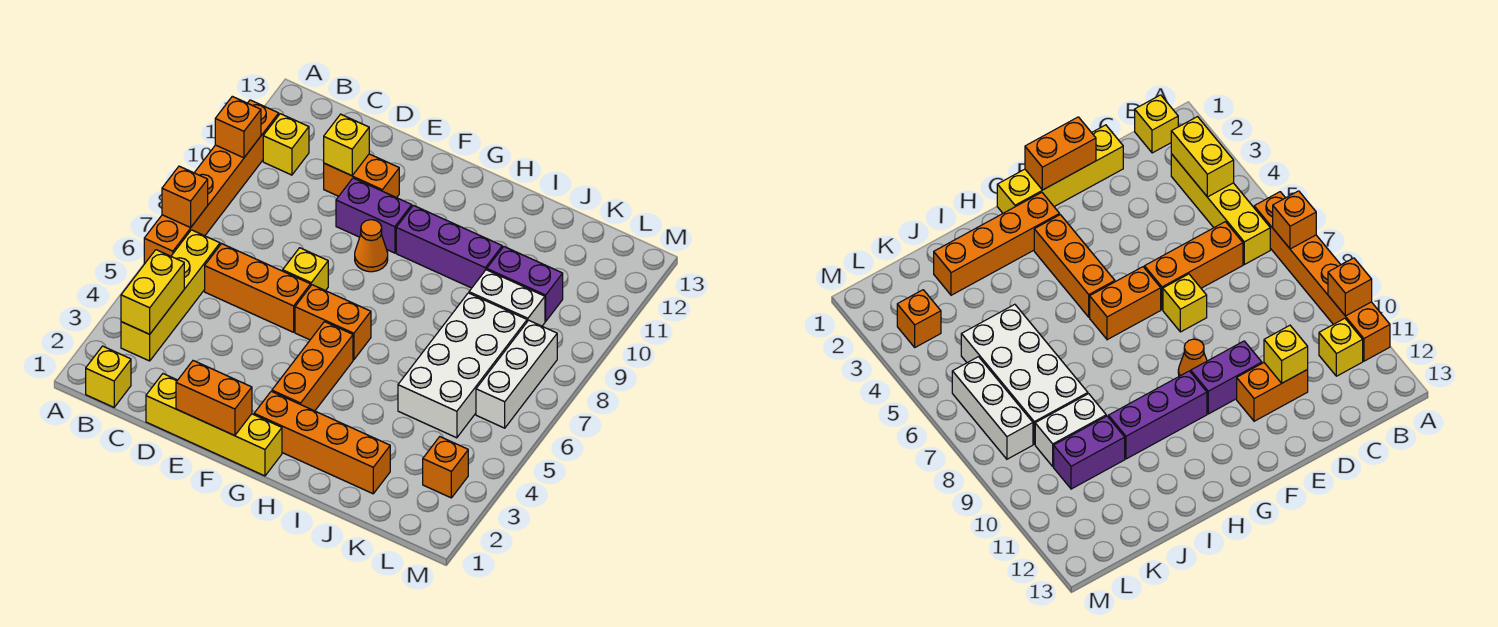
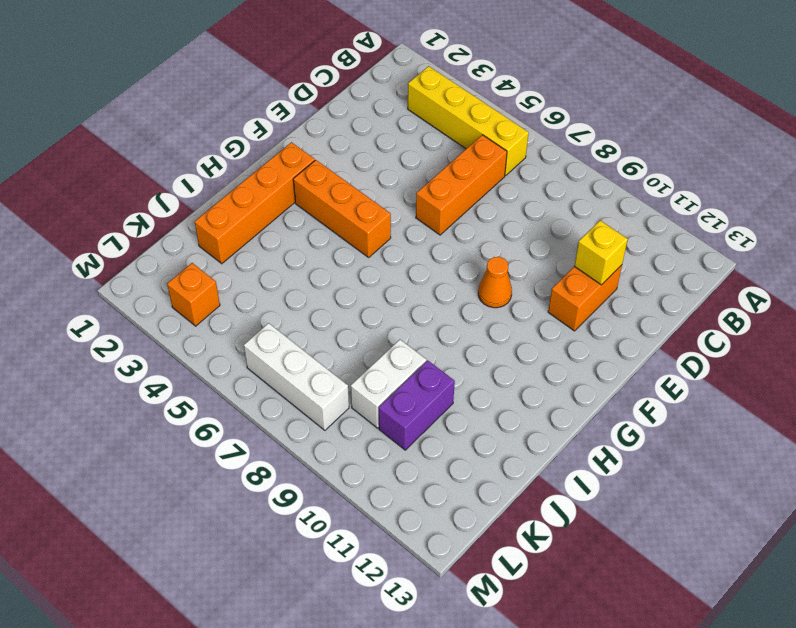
none -> orange brick A6:A11 level 1
none -> yellow brick B1 level 1
none -> yellow brick B11 level 1

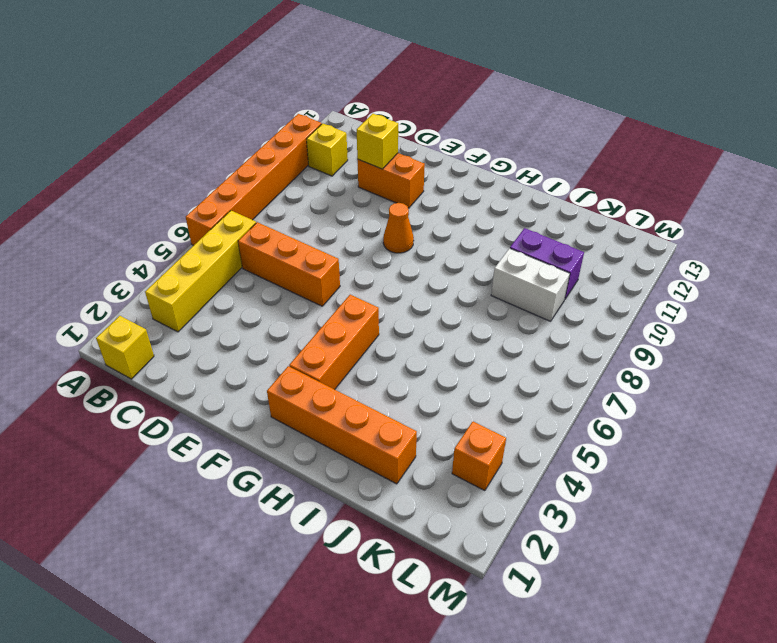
none -> yellow brick D1:G1 level 1
none -> yellow brick E7 level 1
none -> purple brick E10:F10 level 1

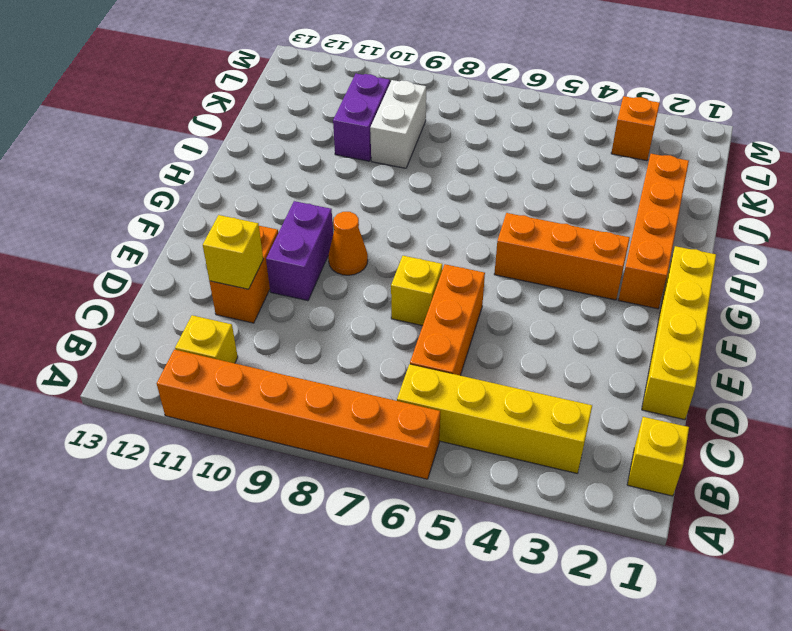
none -> orange brick F6:G6 level 1
none -> purple brick G10:I10 level 1
none -> white brick J5:K8 level 1

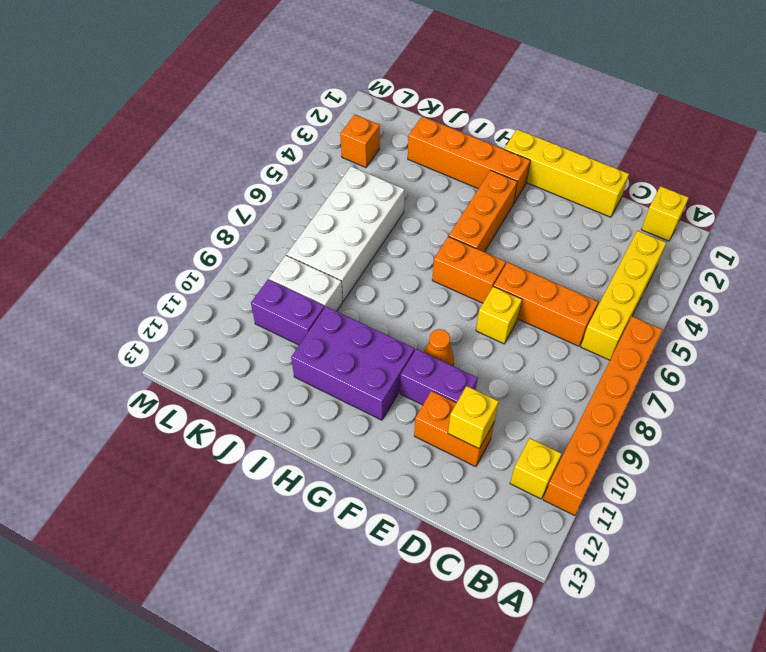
purple brick G10:I11 level 1 -> purple brick G10:I10 level 1
none -> white brick L6:L8 level 1
none -> orange brick A7 level 2
none -> orange brick A10 level 2

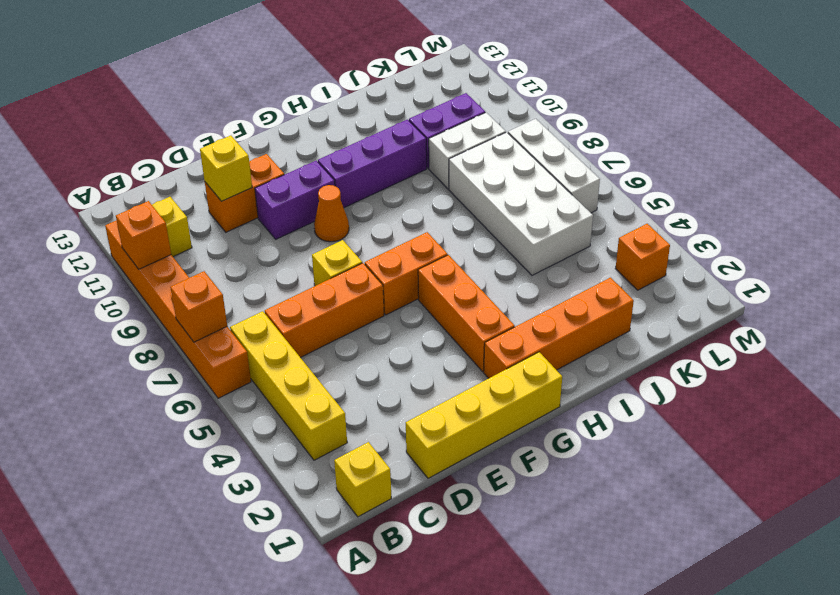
none -> yellow brick B3:B4 level 2
none -> orange brick E1:F1 level 2

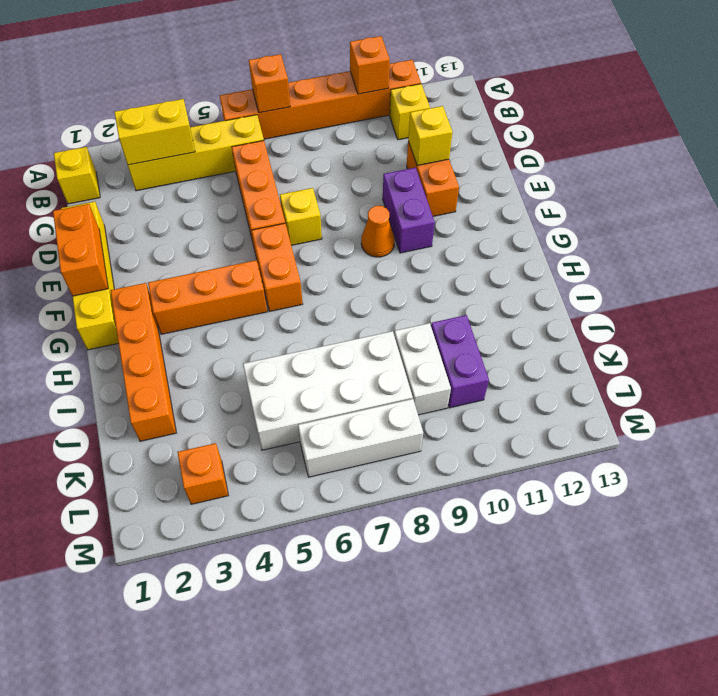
none -> purple brick G10:I10 level 1

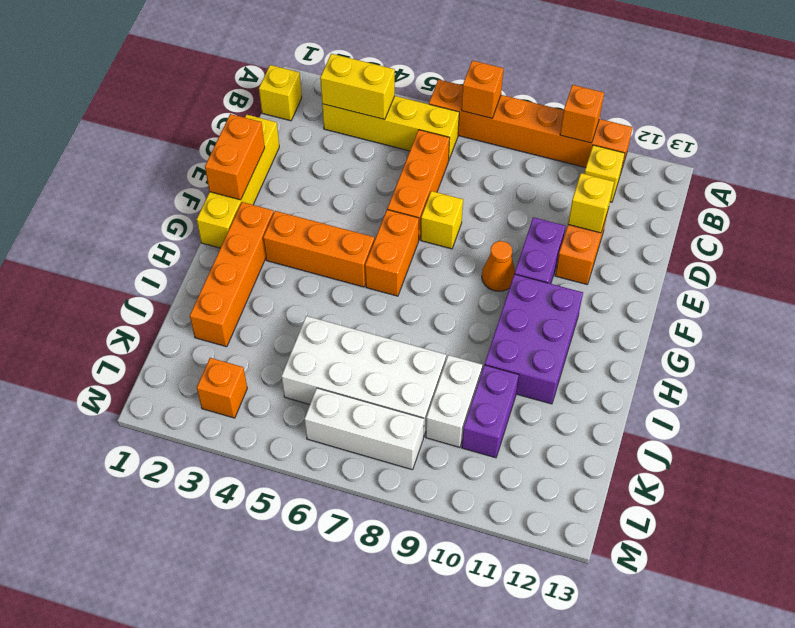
purple brick G10:I11 level 1 -> purple brick G10:I10 level 1

